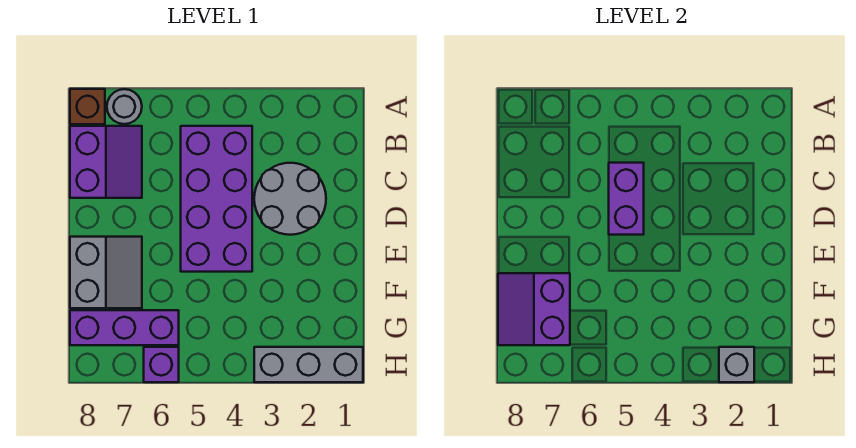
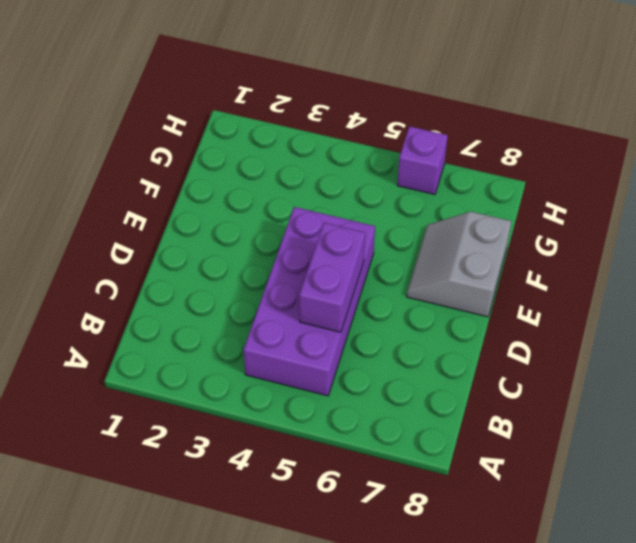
none -> grey round brick A7 level 1
none -> brown brick A8 level 1
none -> purple slope B7:C8 level 1 top 8

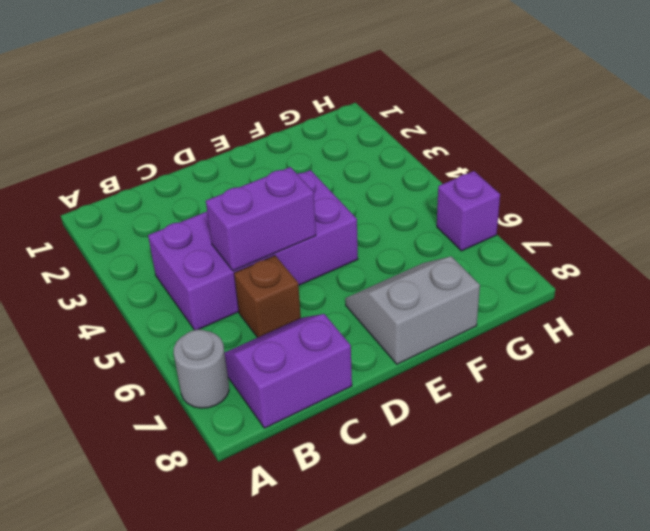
brown brick C6 level 1 -> brown brick A8 level 1
none -> grey round brick C2:D3 level 1
none -> purple brick G6:G8 level 1
none -> grey brick H1:H3 level 1

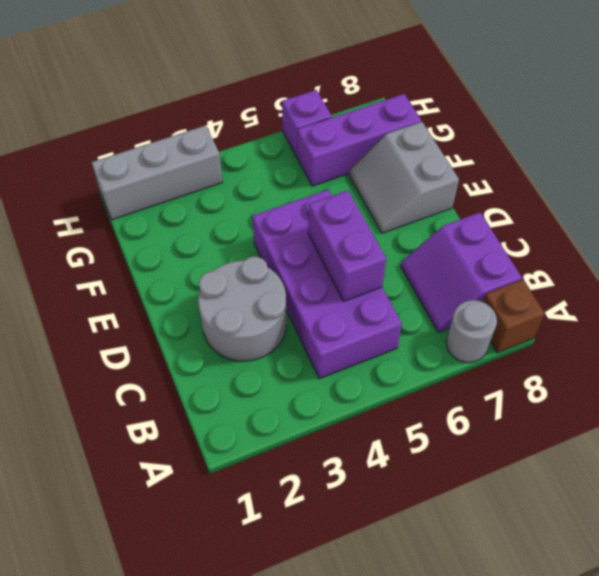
none -> purple slope F7:G8 level 2 top 7
none -> grey brick H2 level 2

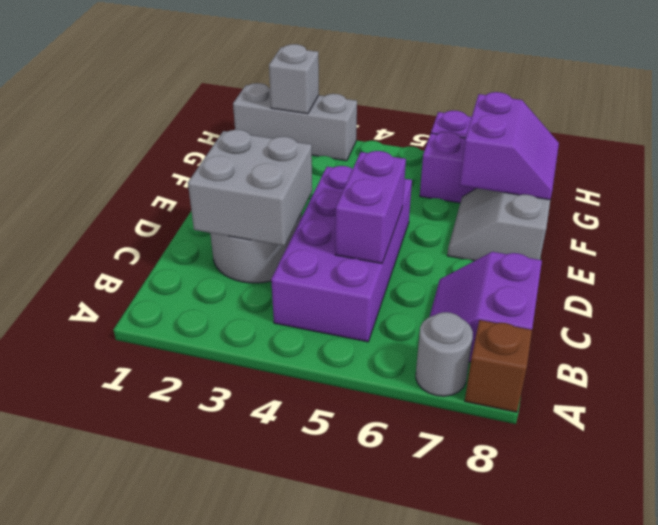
grey brick C2:D3 level 2 -> none

